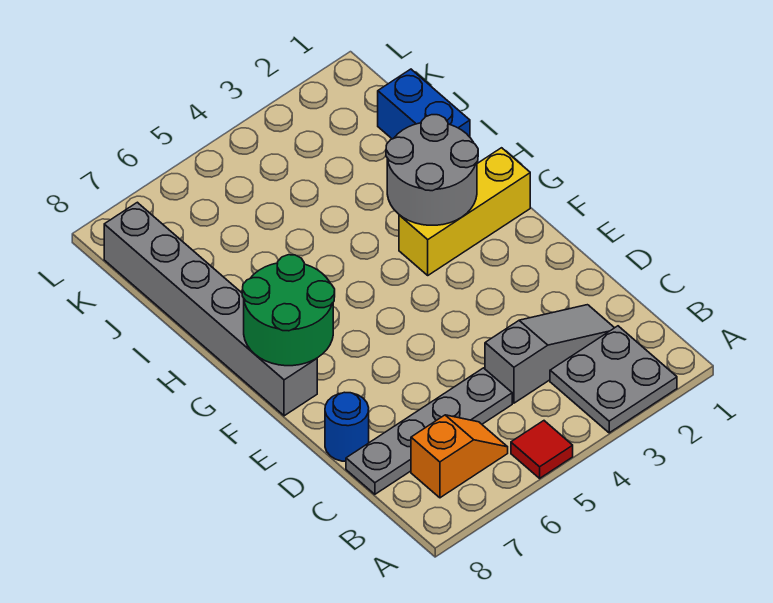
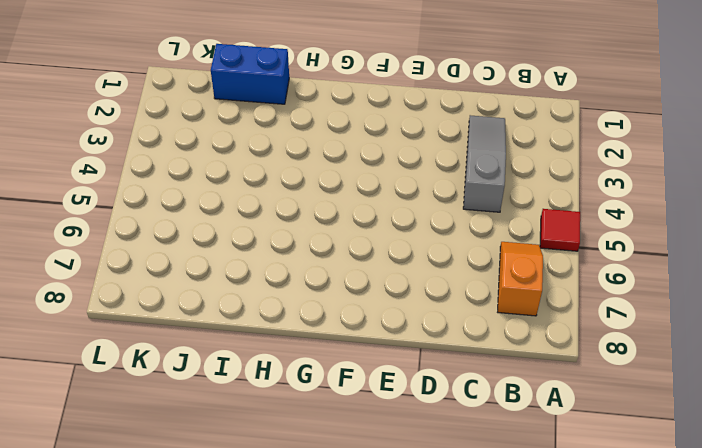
none -> grey plate A2:B3 level 1
none -> grey plate C5:C8 level 1

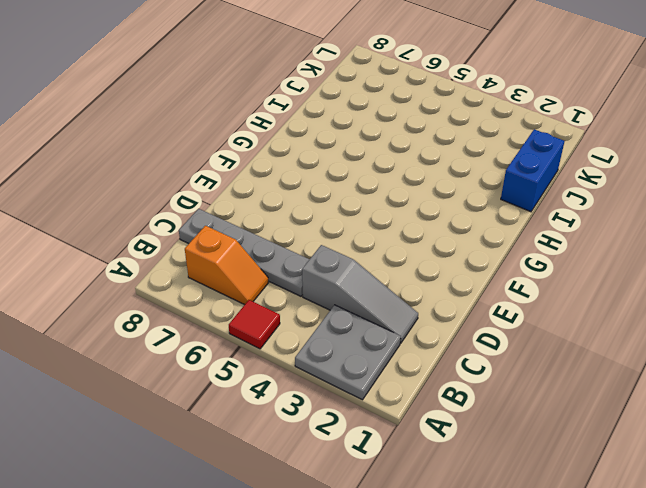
none -> blue round brick D8 level 1
none -> grey brick F8:K8 level 1

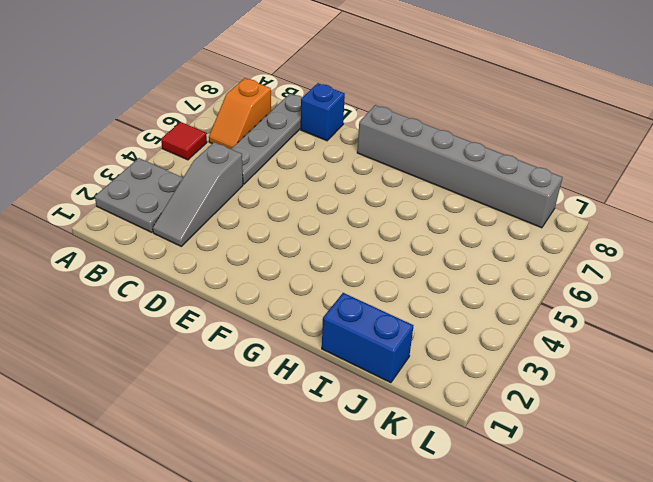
blue brick D8 level 1 -> blue round brick D8 level 1
none -> yellow brick G1:G3 level 1
none -> green round brick F7:G8 level 2

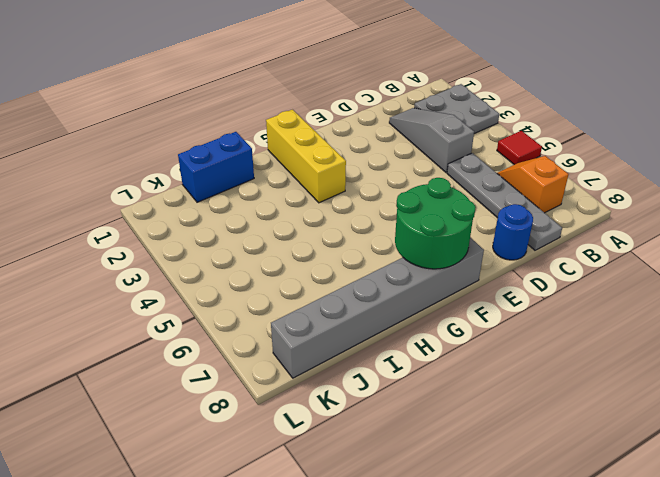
none -> grey round brick G2:H3 level 2

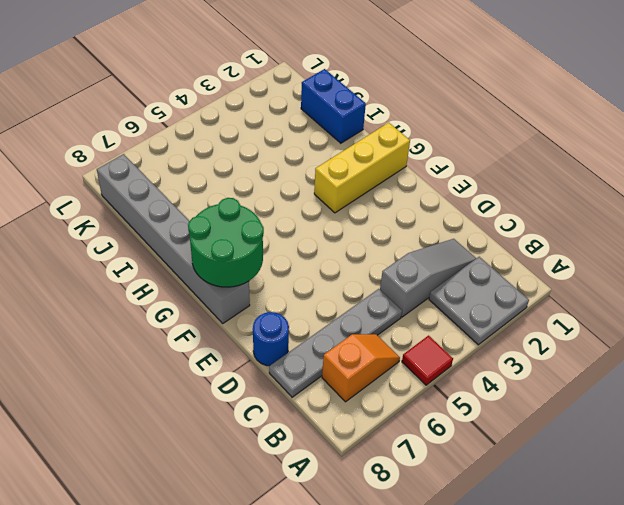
none -> grey round brick G2:H3 level 2

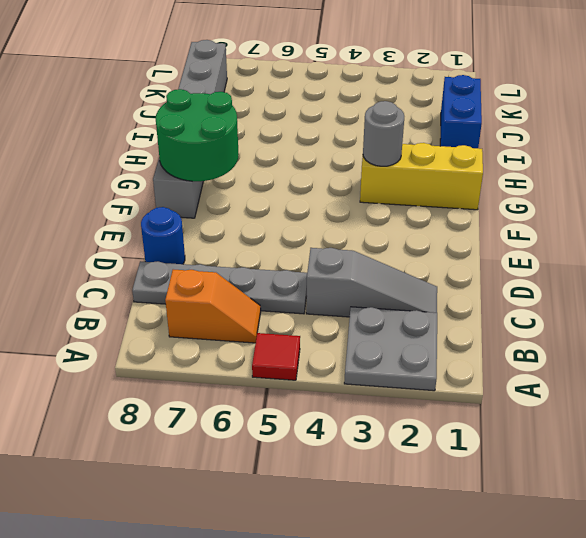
grey round brick G3 level 2 -> grey round brick G2:H3 level 2

